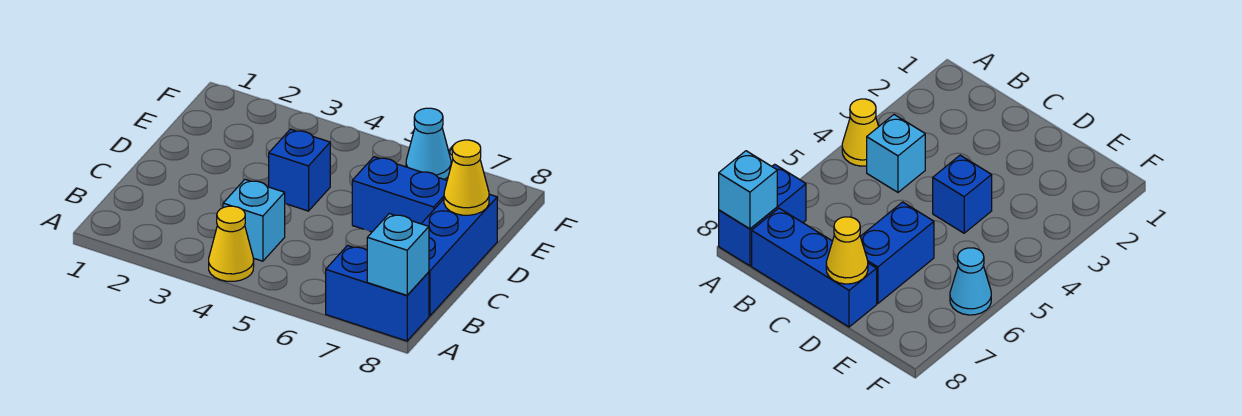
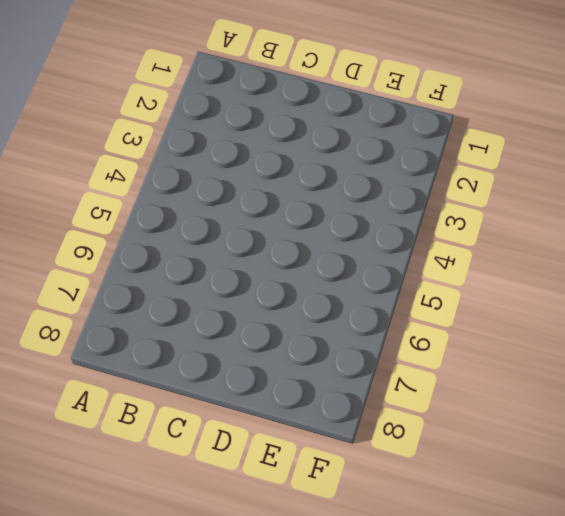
none -> yellow cone A4 level 1
none -> blue brick A7:A8 level 1

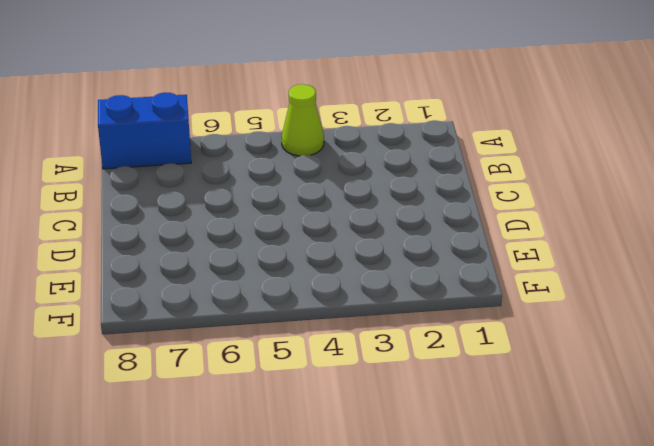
lime cone A4 level 1 -> yellow cone A4 level 1
none -> cyan brick B4 level 1
none -> blue brick B8:D8 level 1

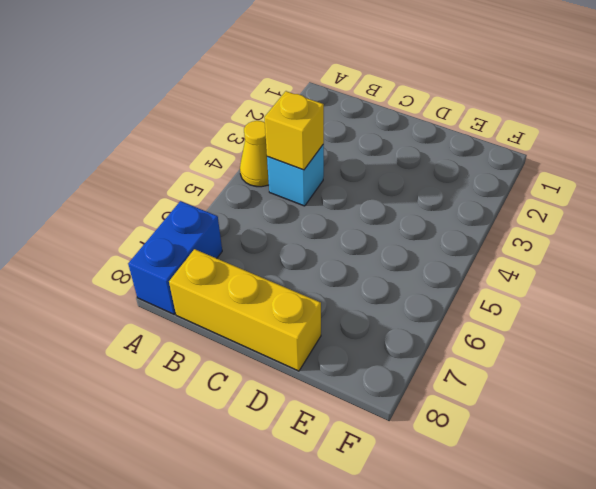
yellow brick B4 level 2 -> none
yellow brick B8:D8 level 1 -> blue brick B8:D8 level 1
none -> blue brick D4 level 1
none -> blue brick D6:D7 level 1

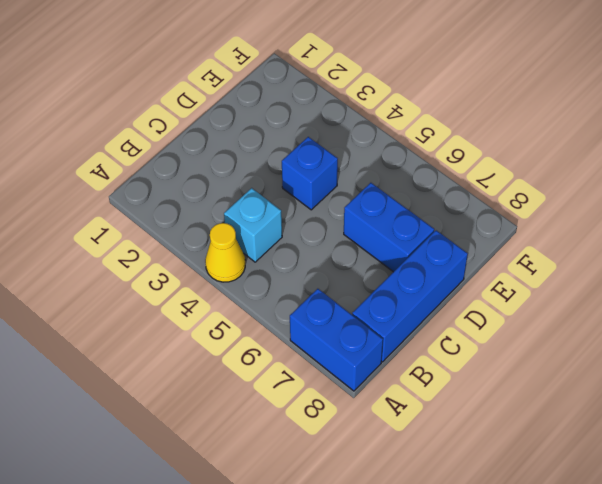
none -> cyan cone F6 level 1
none -> cyan brick A8 level 2

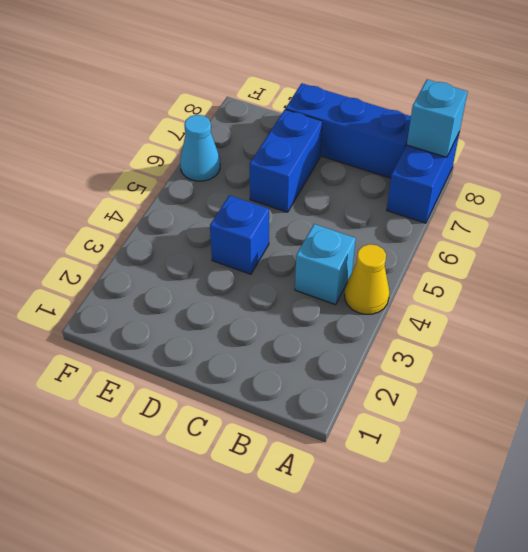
none -> yellow cone D8 level 2

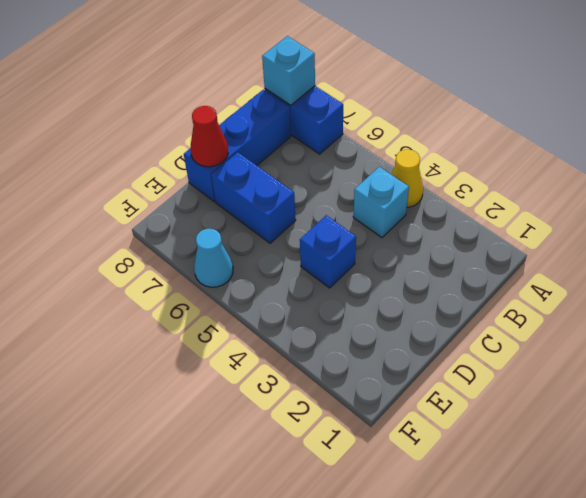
red cone D8 level 2 -> yellow cone D8 level 2

